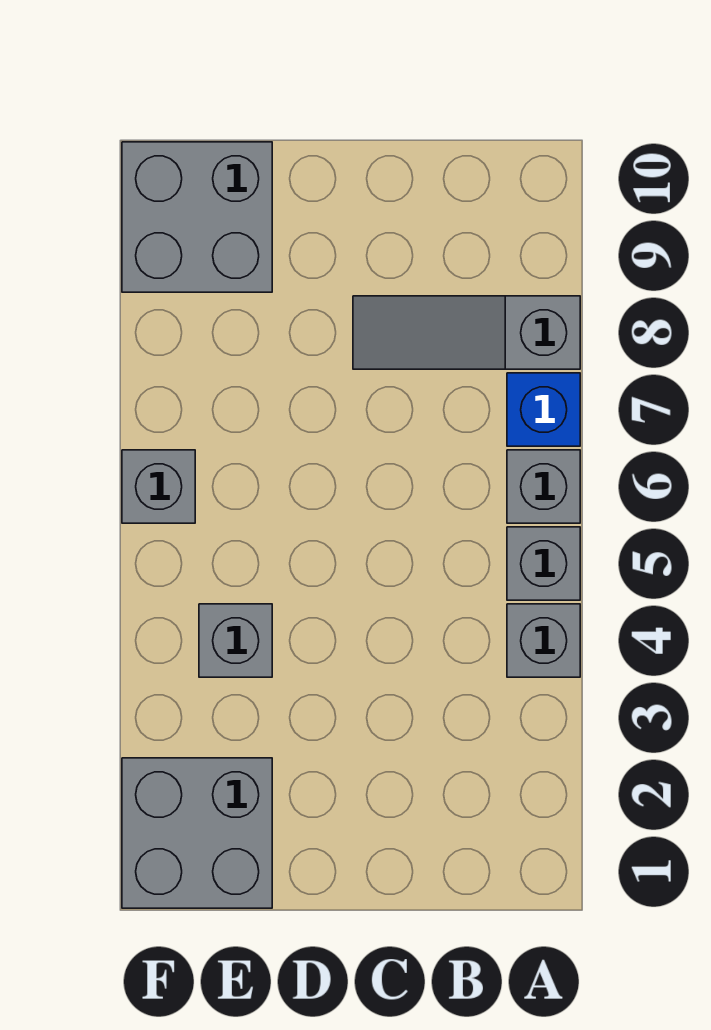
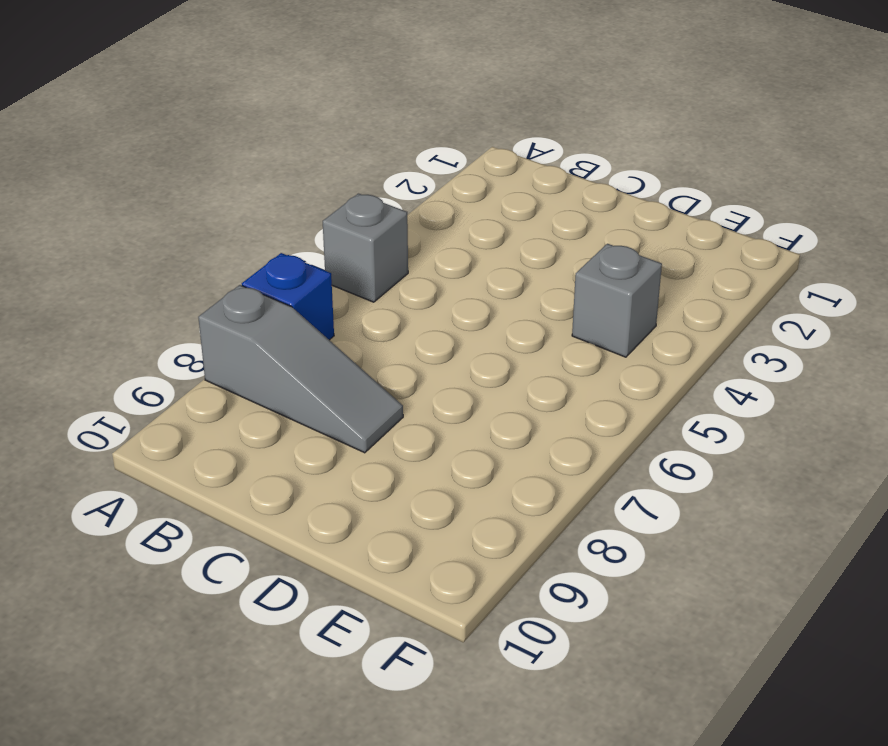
none -> grey brick A4 level 1
none -> grey brick A6 level 1

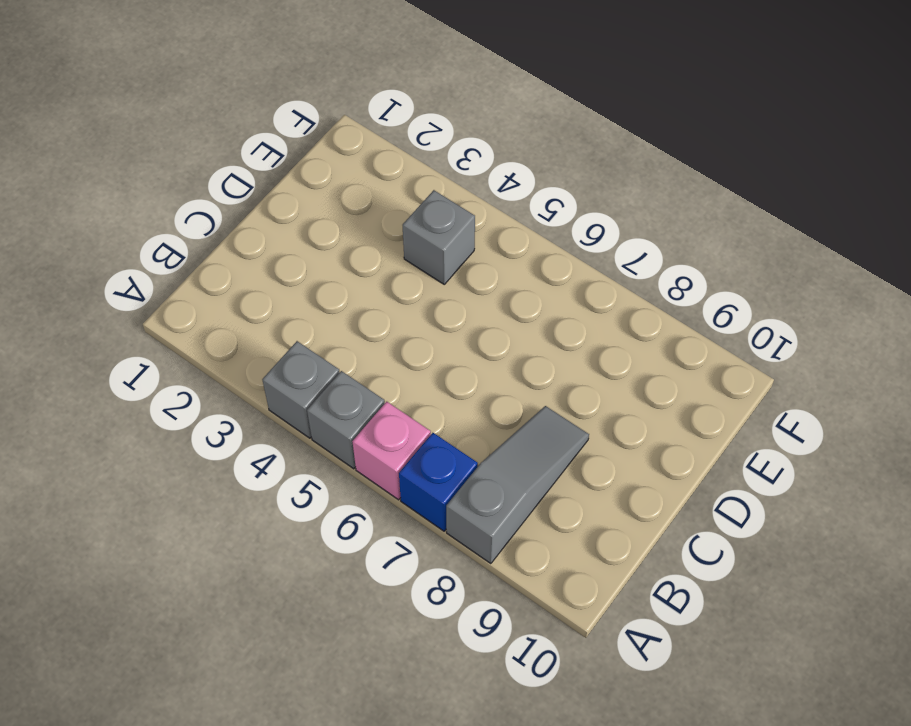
pink brick A6 level 1 -> grey brick A6 level 1
none -> grey brick E1:F2 level 1
none -> grey brick E9:F10 level 1

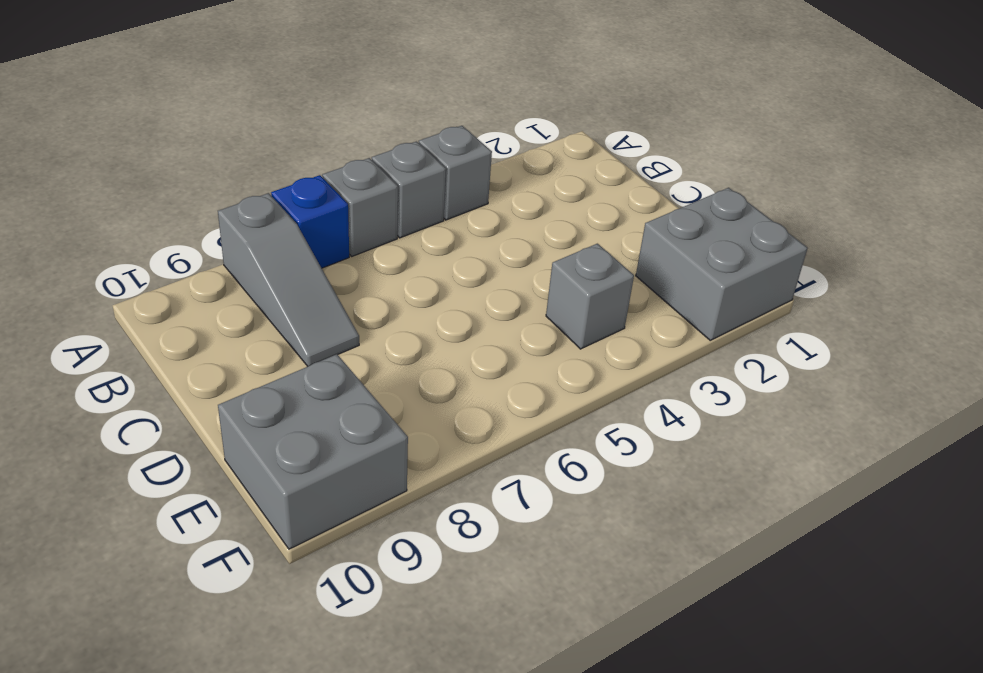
none -> grey brick F6 level 1

